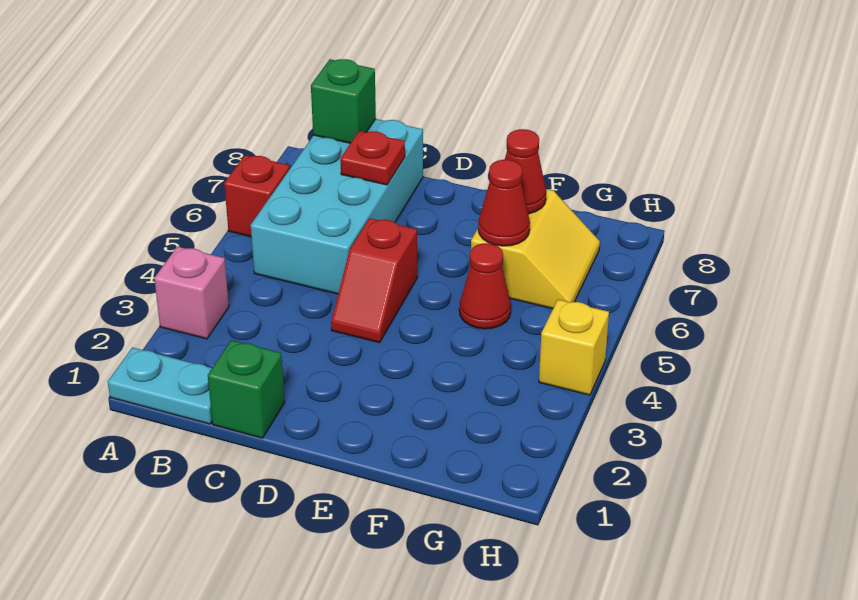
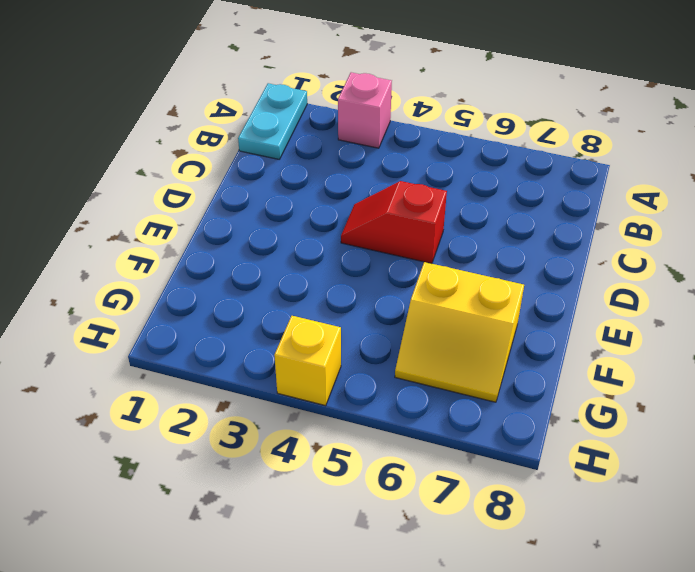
none -> red brick A6 level 1
none -> cyan brick B5:C8 level 1
none -> green brick C1 level 1

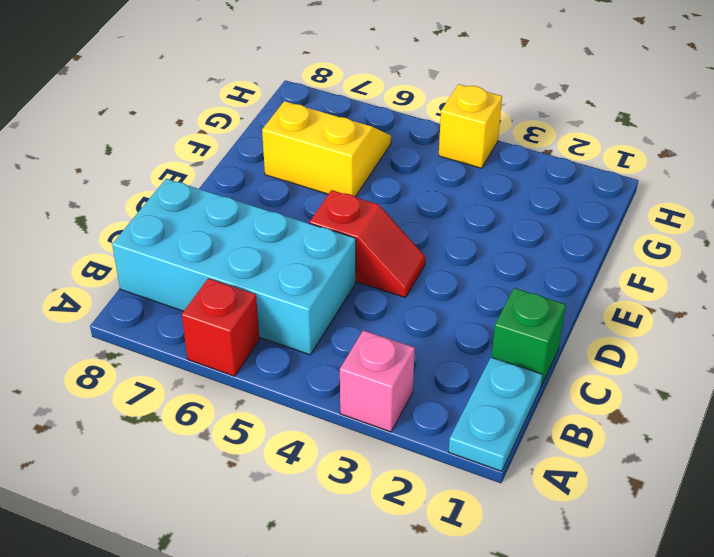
none -> red cone F5 level 1
none -> green brick B8 level 2
none -> red plate C7 level 2

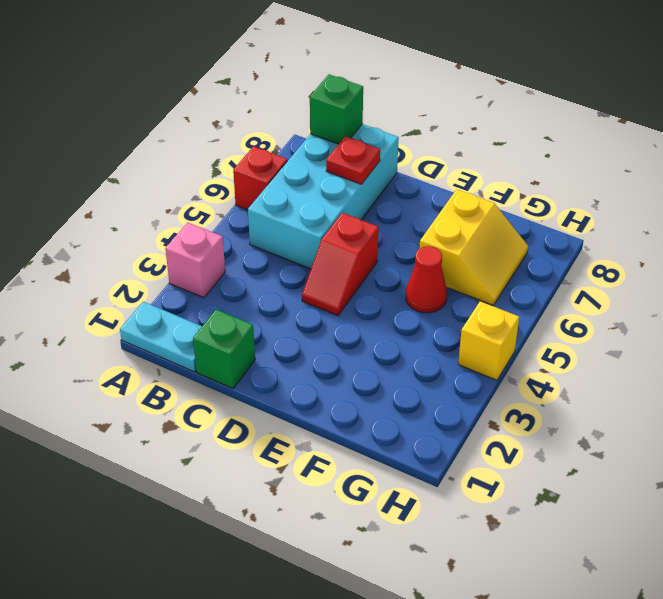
none -> red cone F6 level 2
none -> red cone F7 level 2

